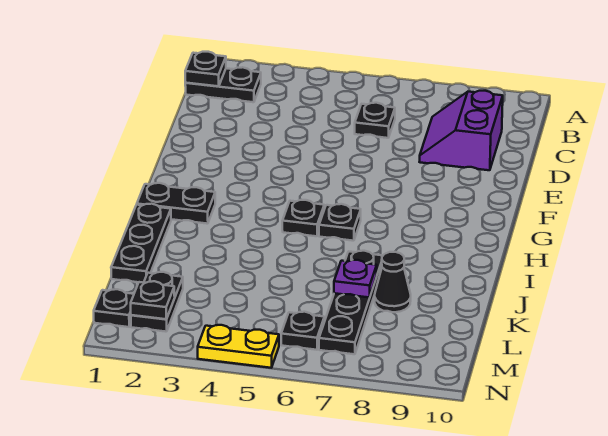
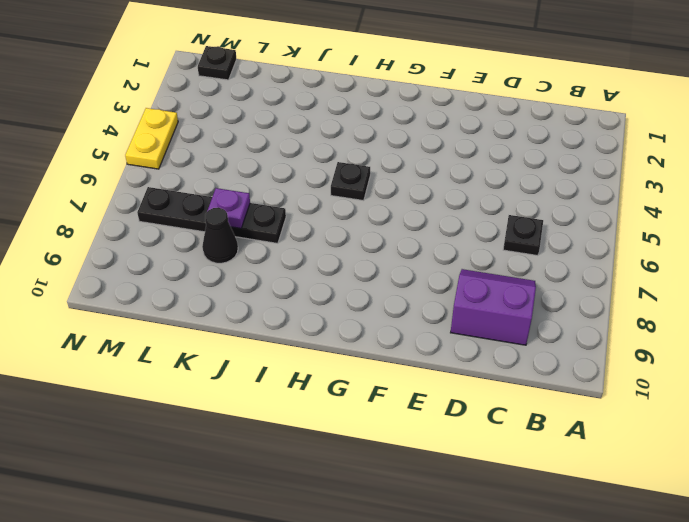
none -> black plate B1:B2 level 1
none -> black plate H1:H2 level 1
none -> black plate H6 level 1

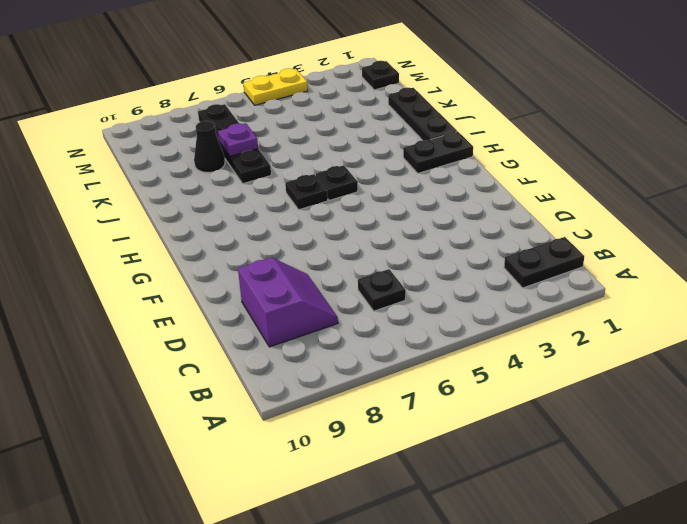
none -> black plate L2:M2 level 1
none -> black plate M6 level 1
none -> black plate B1 level 2

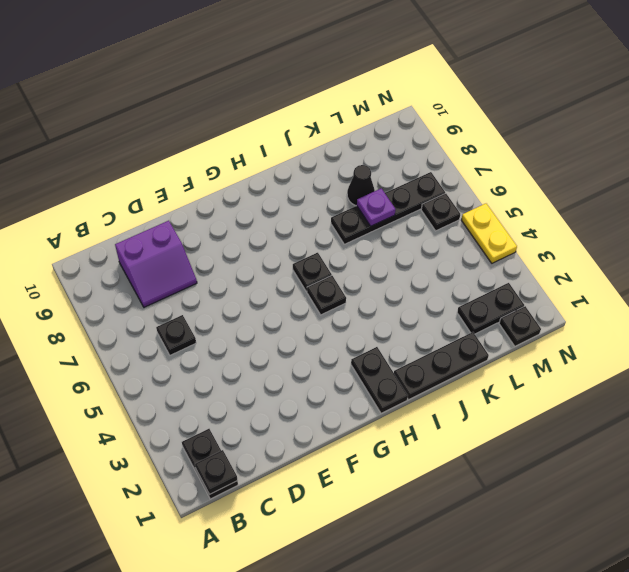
none -> black plate M2 level 2

